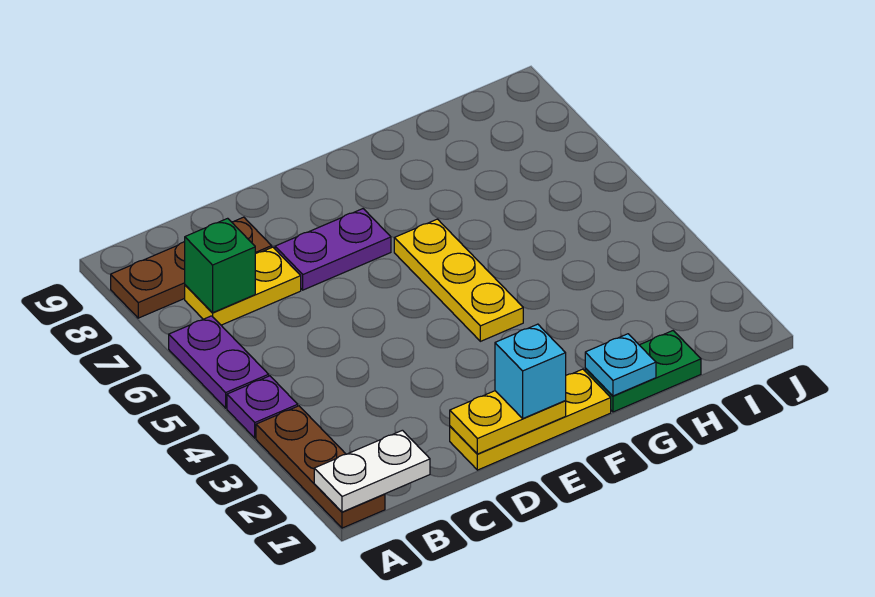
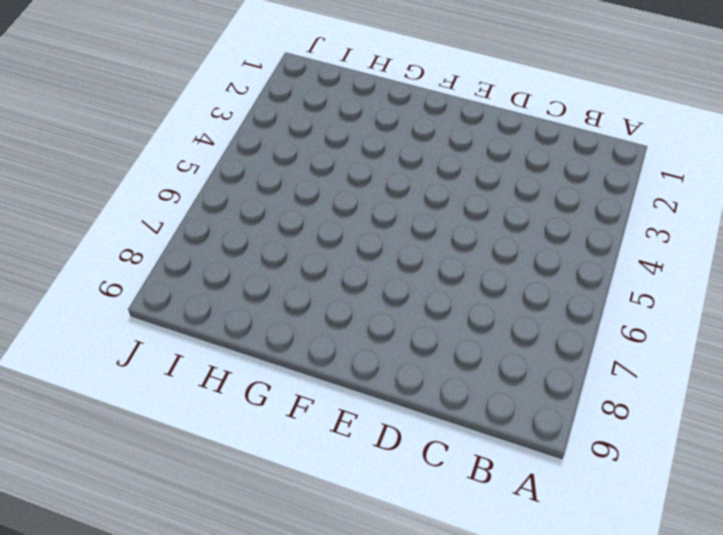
none -> brown plate A1:A3 level 1
none -> purple plate A4 level 1
none -> purple plate A5:A6 level 1

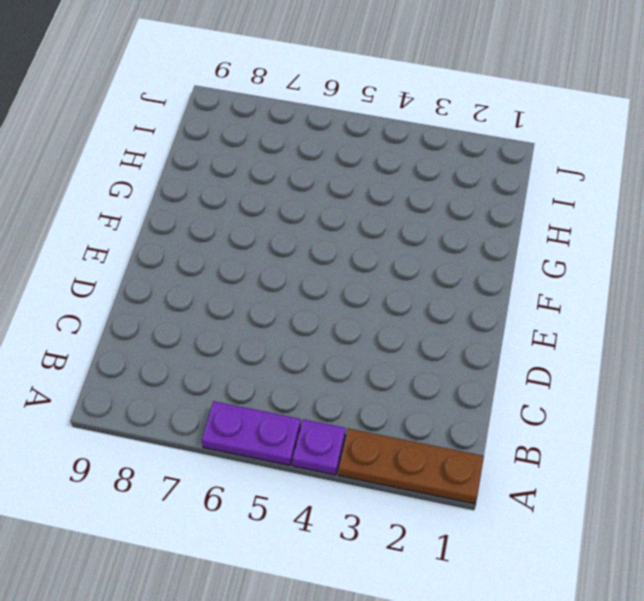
none -> brown plate A8:C8 level 1
none -> yellow plate B7:C7 level 1
none -> yellow plate D1:F1 level 1

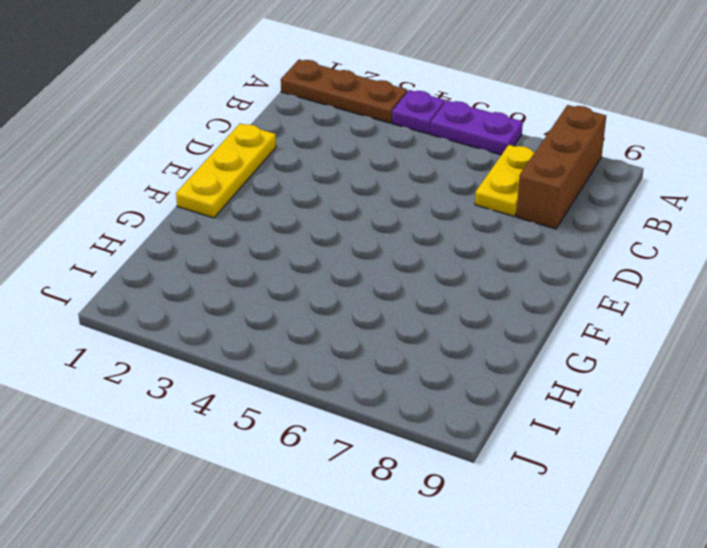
brown brick A8:C8 level 1 -> brown plate A8:C8 level 1
none -> purple plate D7:E7 level 1
none -> yellow plate F4:F6 level 1
none -> green plate G1:H1 level 1

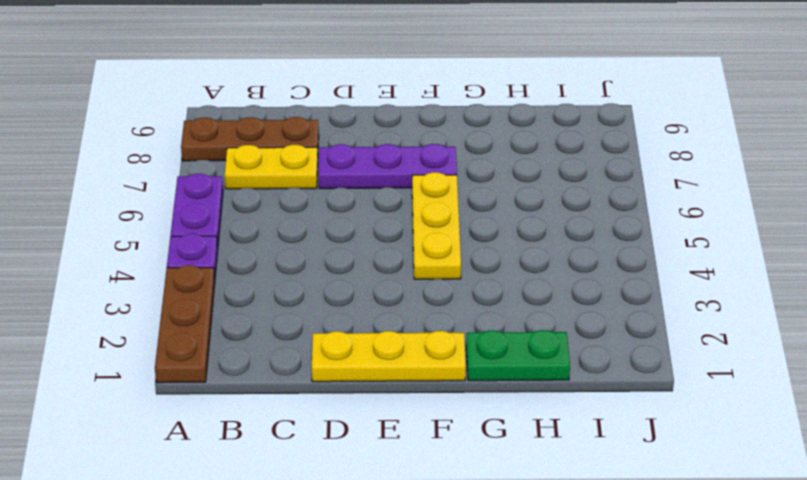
purple plate D7:F7 level 1 -> purple plate D7:E7 level 1
none -> white plate A1:B1 level 2
none -> green brick B7 level 2
none -> yellow plate D1:E1 level 2

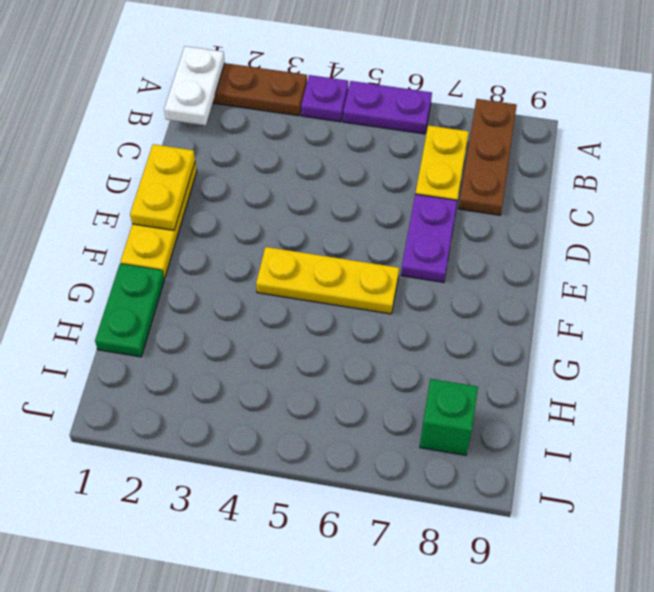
green brick I8 level 1 -> green brick B7 level 2
none -> cyan plate G1 level 2
none -> cyan brick E1 level 3

